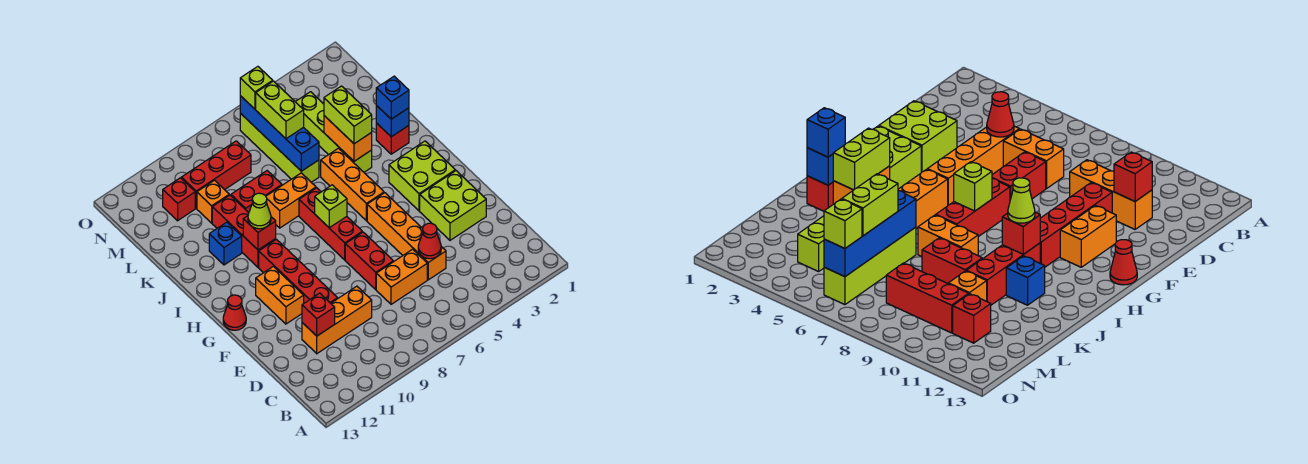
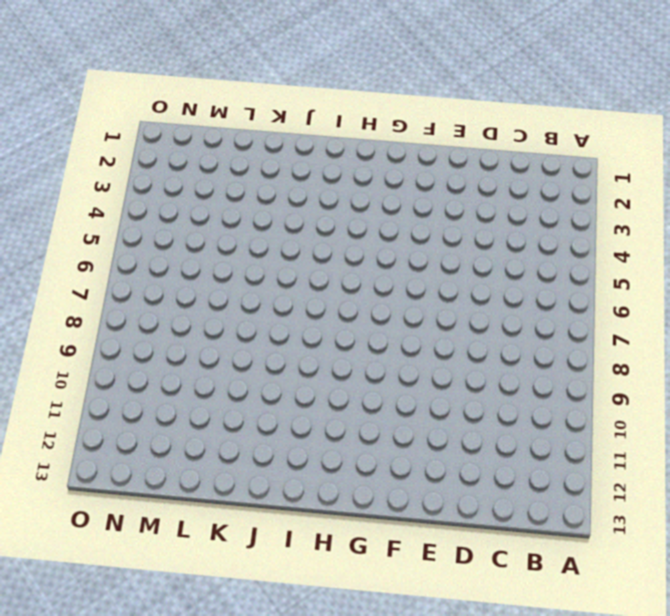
none -> orange brick D5:G5 level 1
none -> orange brick D6:D7 level 1
none -> orange brick D9:D11 level 1
none -> lime brick E2:F3 level 1

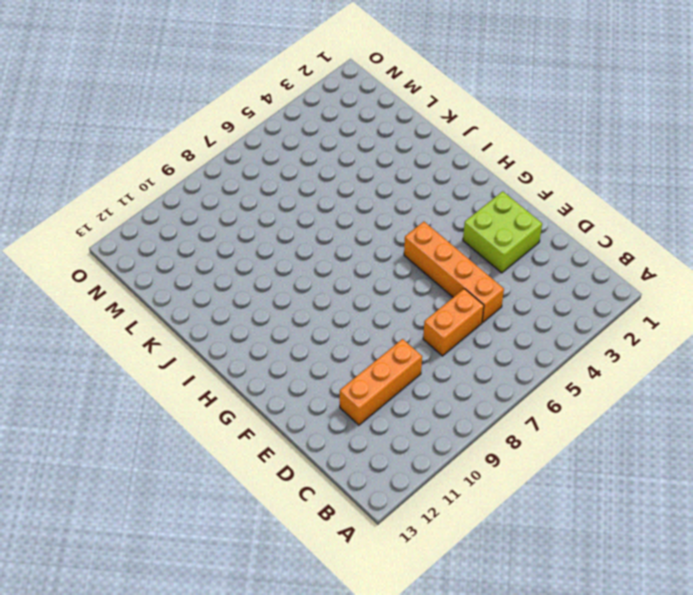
none -> red brick E7:F7 level 1
none -> red brick E10:H10 level 1
none -> orange brick F11:G11 level 1
none -> lime brick G2:H3 level 1

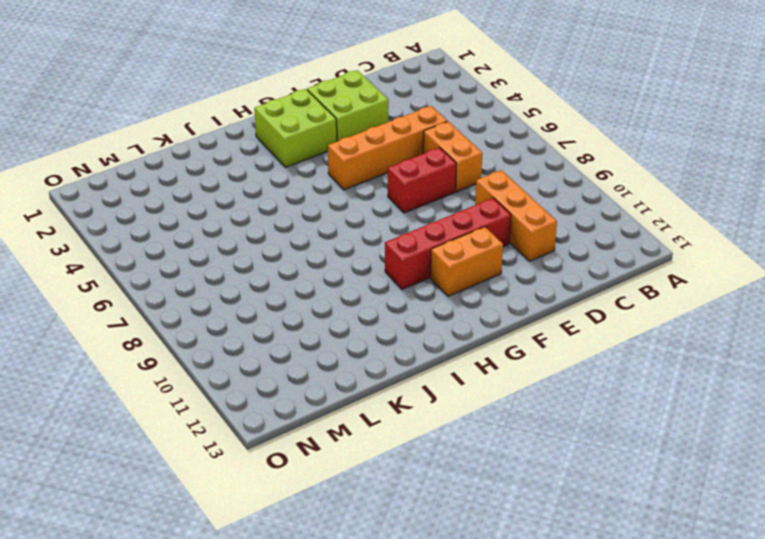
none -> red brick G7:I7 level 1
none -> red cone G13 level 1
none -> orange brick H5:J5 level 1
none -> red brick I10:K10 level 1

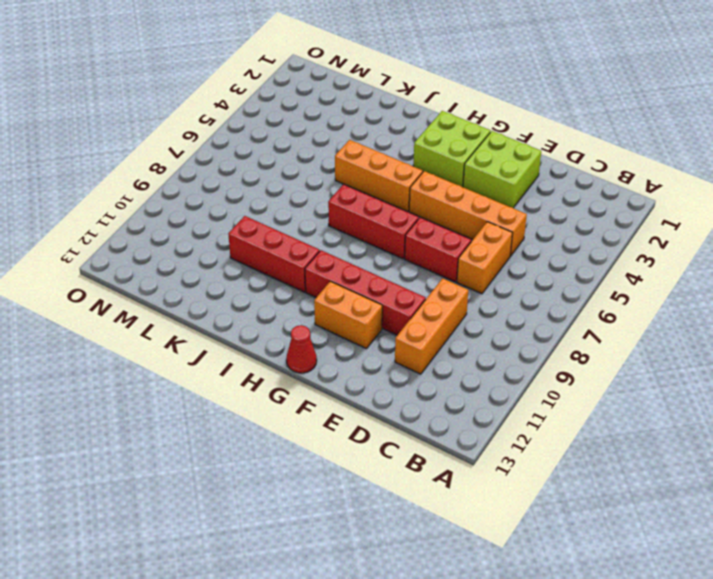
none -> red brick J2 level 1
none -> lime brick J4:M4 level 1
none -> orange brick J7:J8 level 1
none -> blue brick J11 level 1

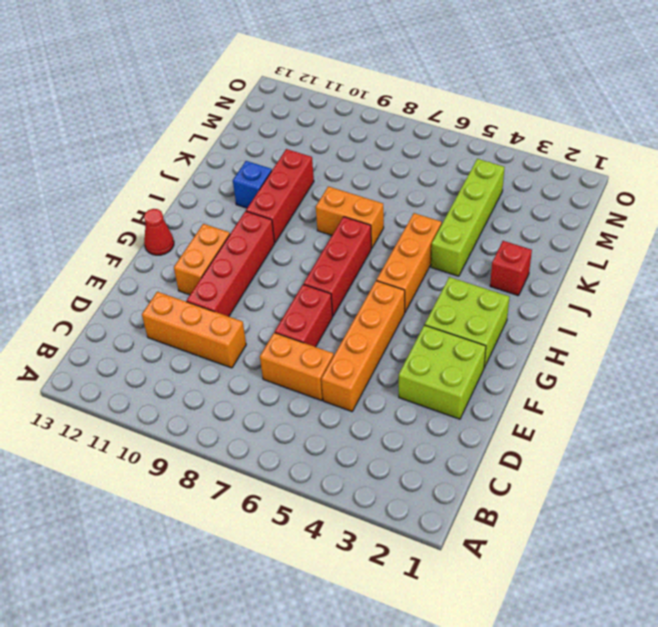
none -> lime brick K6:N6 level 1
none -> red brick K8:K9 level 1
none -> orange brick L10 level 1
none -> red brick M8:M10 level 1

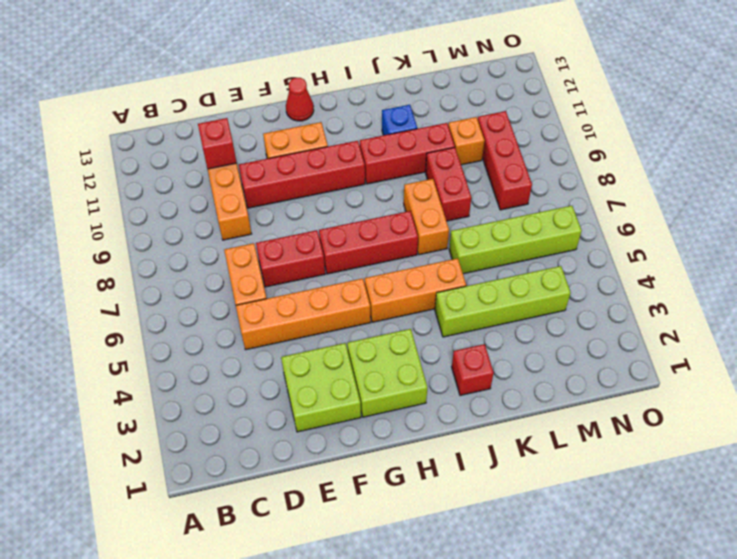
none -> red brick M11 level 1
none -> red cone D5 level 2
none -> lime brick H7 level 2
none -> red brick I10 level 2

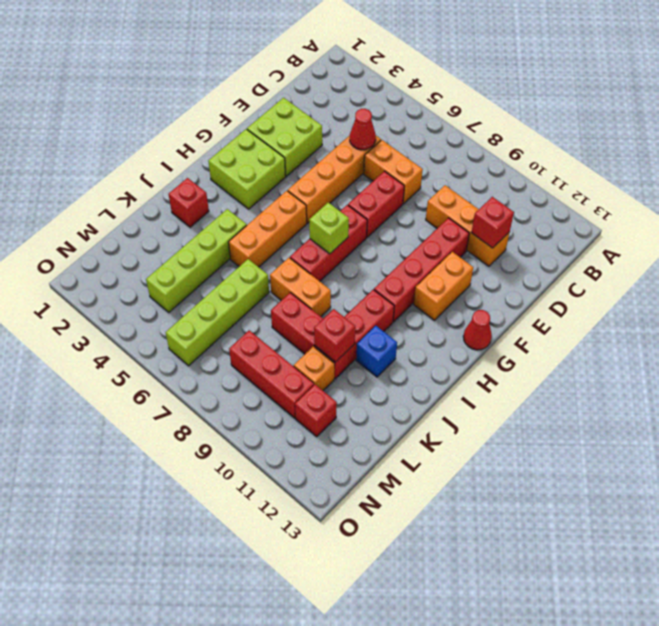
red brick K10 level 2 -> red brick I10 level 2
none -> blue brick J2 level 2
none -> orange brick J4:K4 level 2
none -> blue brick K6:N6 level 2
none -> lime cone I10 level 3

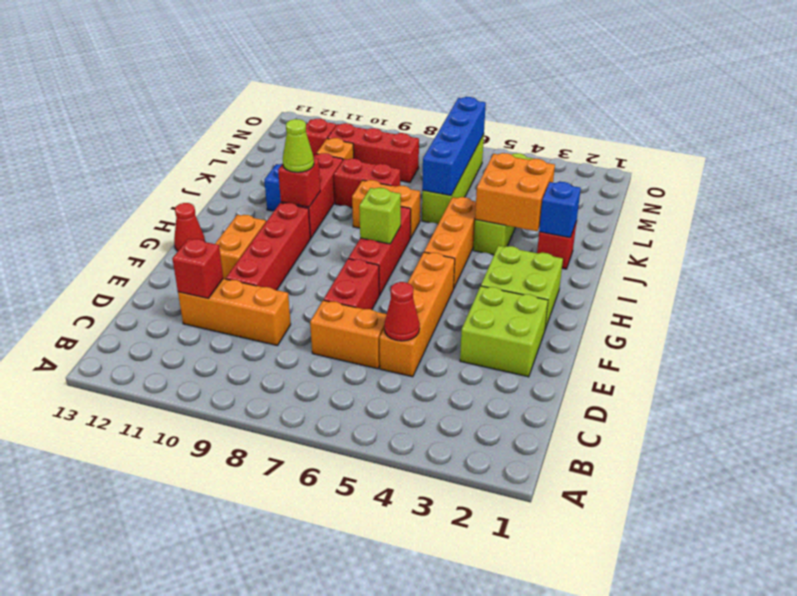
orange brick J3:K4 level 2 -> orange brick J4:K4 level 2
none -> blue brick J2 level 3
none -> lime brick J4:K4 level 3
none -> lime brick L6:M6 level 3
none -> lime brick N6 level 3

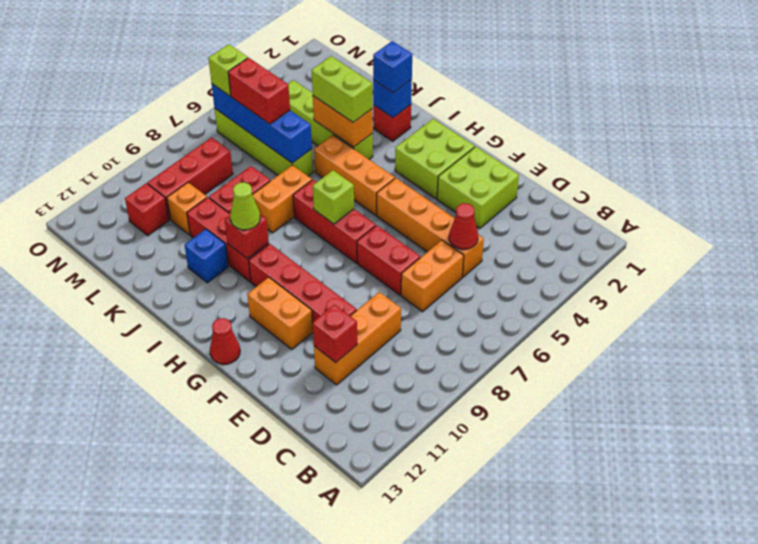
red brick L6:M6 level 3 -> lime brick L6:M6 level 3

